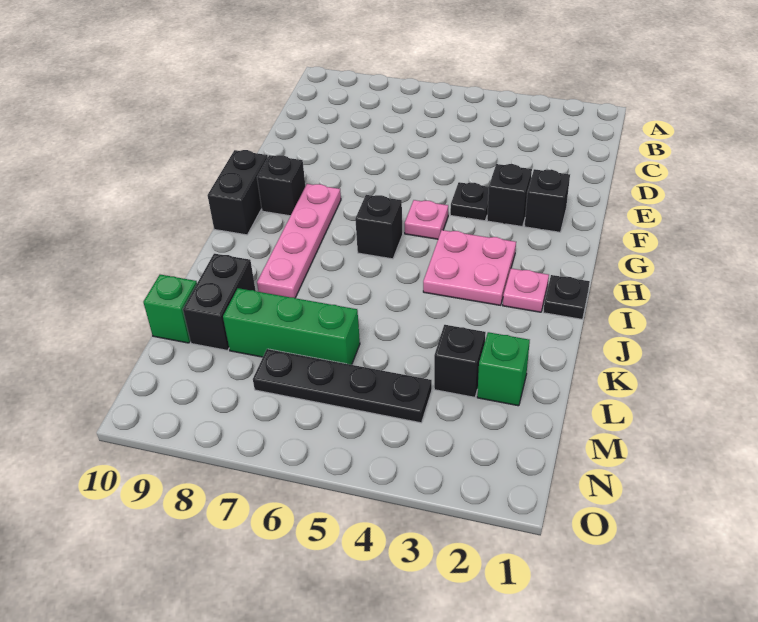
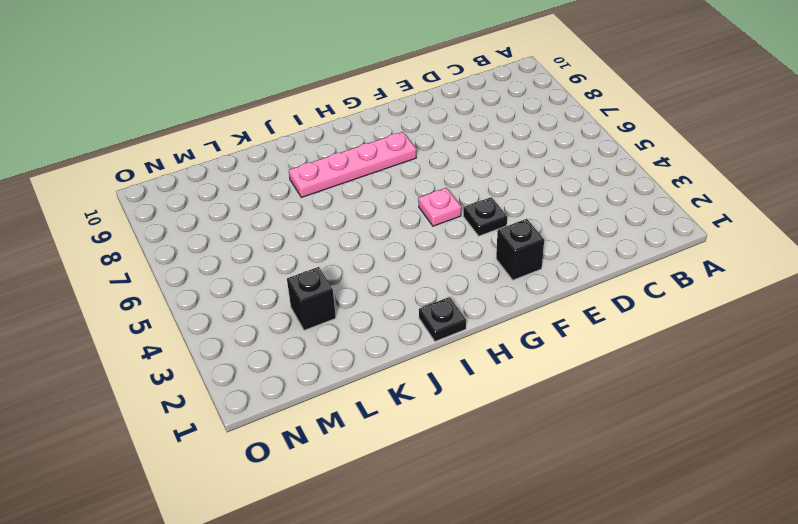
none -> black brick F3 level 1
none -> black brick G9 level 1
none -> black brick G10:H10 level 1

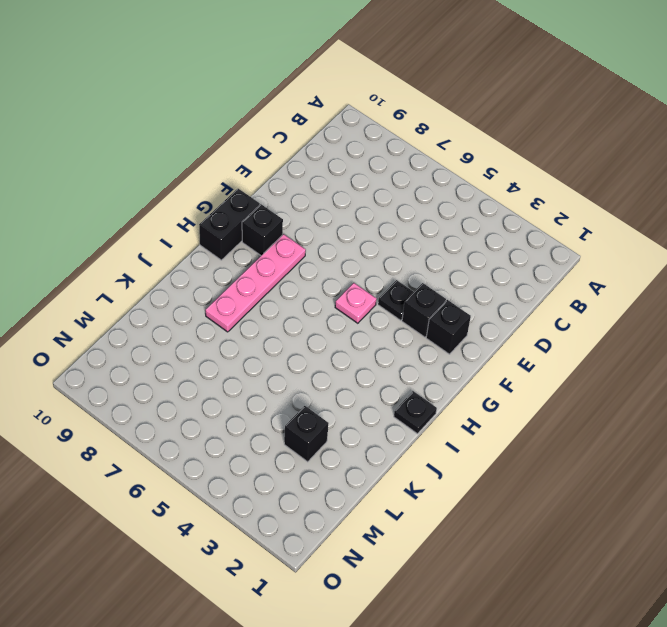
none -> pink plate H3:I4 level 1
none -> black brick H6 level 1
none -> pink plate I2 level 1

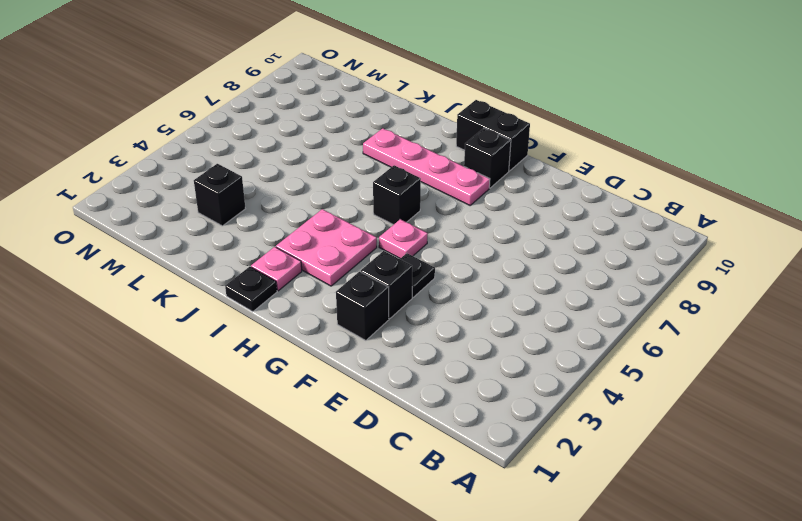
none -> black brick K9:L9 level 1
none -> green brick L2 level 1
none -> green brick L6:L8 level 1

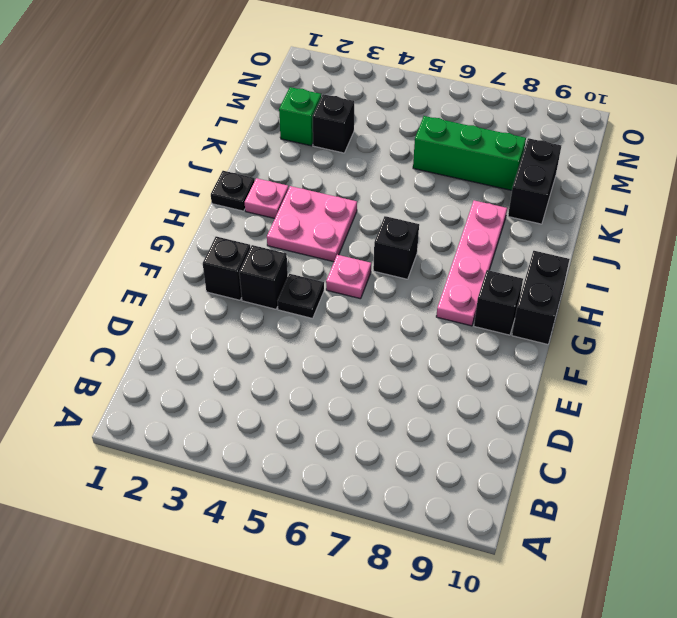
none -> green brick L10 level 1
none -> black plate M4:M7 level 1

